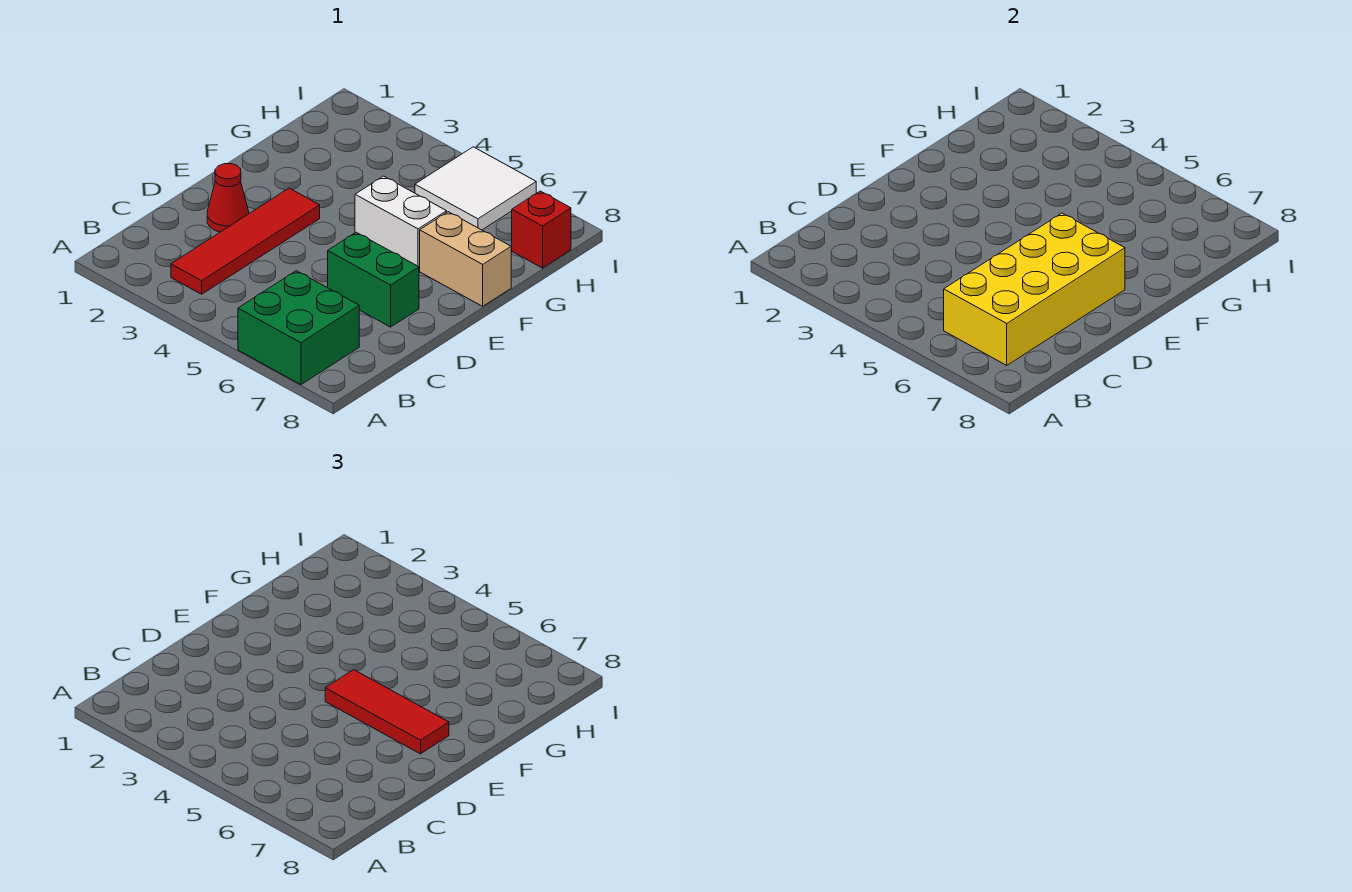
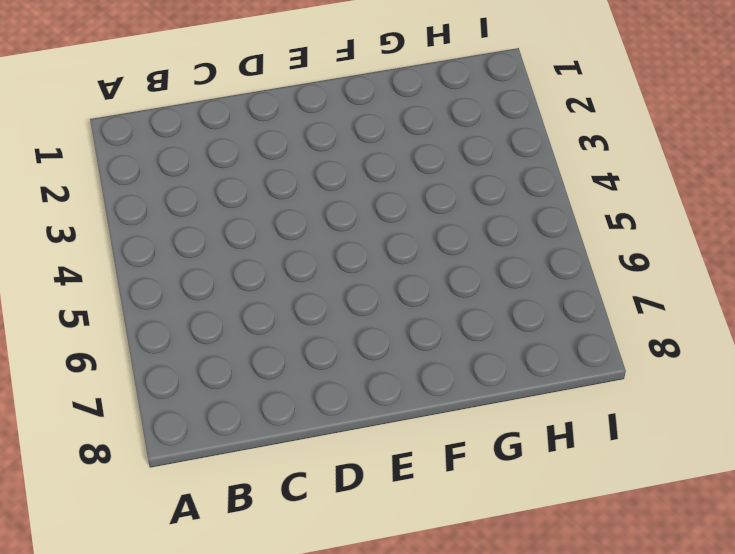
none -> green brick A6:B7 level 1
none -> red tile B3:E3 level 1

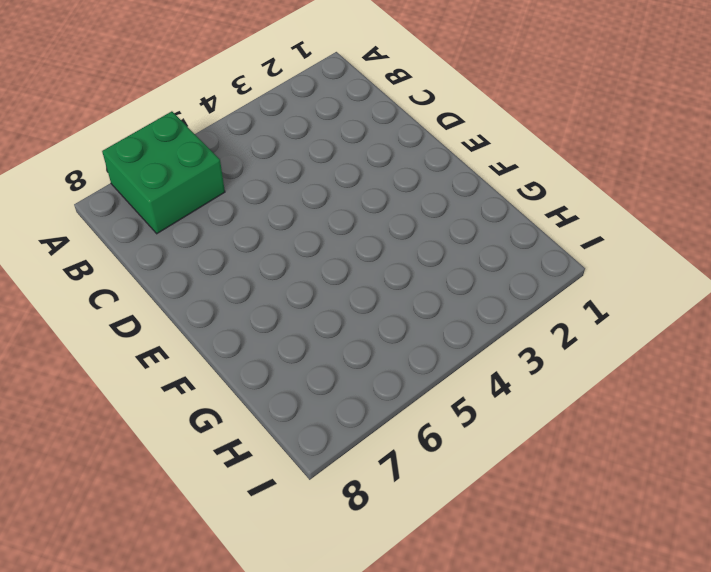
none -> red tile B3:E3 level 1
none -> red cone D2 level 1

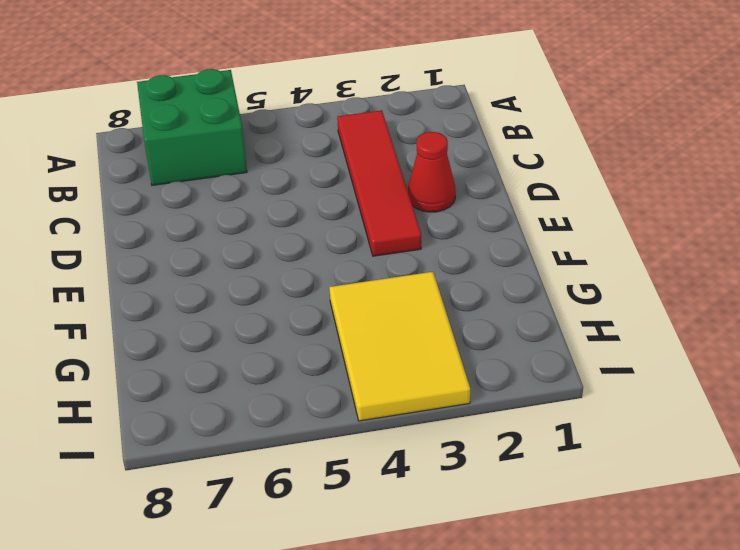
yellow tile G3:I4 level 1 -> none
none -> green brick D6:D7 level 1
none -> white brick F5:F6 level 1

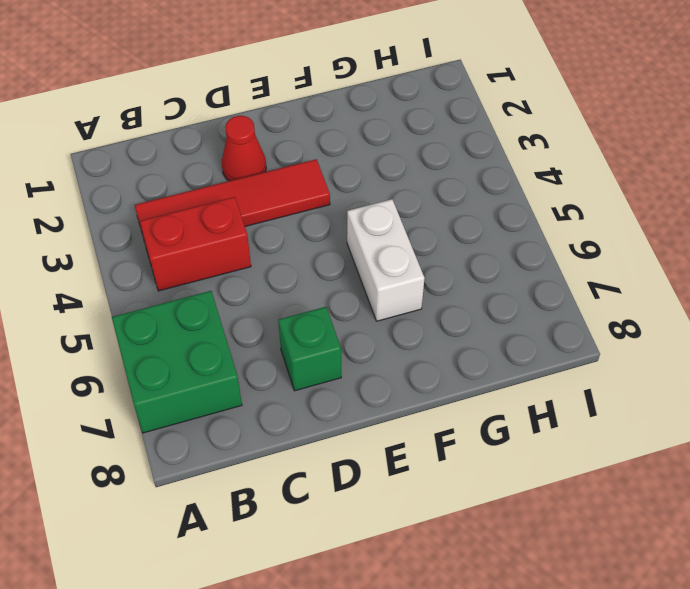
red brick B4:C4 level 1 -> none
green brick D7 level 1 -> green brick D6:D7 level 1
none -> tan brick F7:F8 level 1
none -> white tile H5:I6 level 1

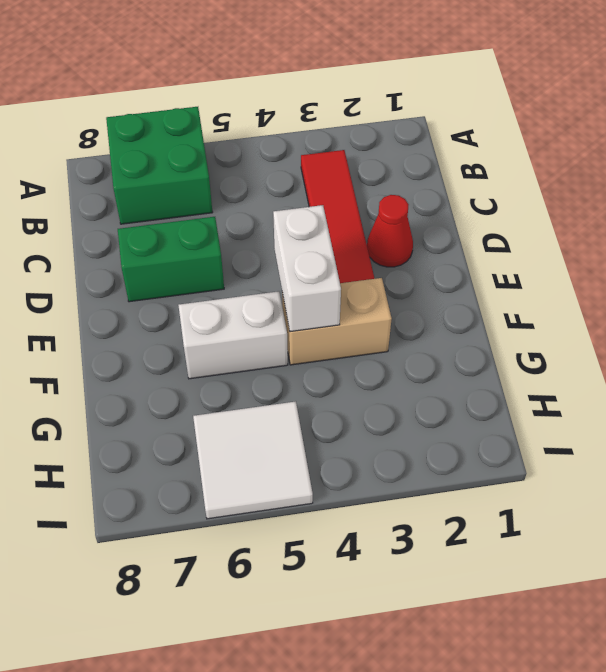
white brick E4:F4 level 2 -> none
tan brick F3:F4 level 1 -> tan brick F7:F8 level 1
none -> red brick H8 level 1
none -> yellow brick B6:E7 level 2

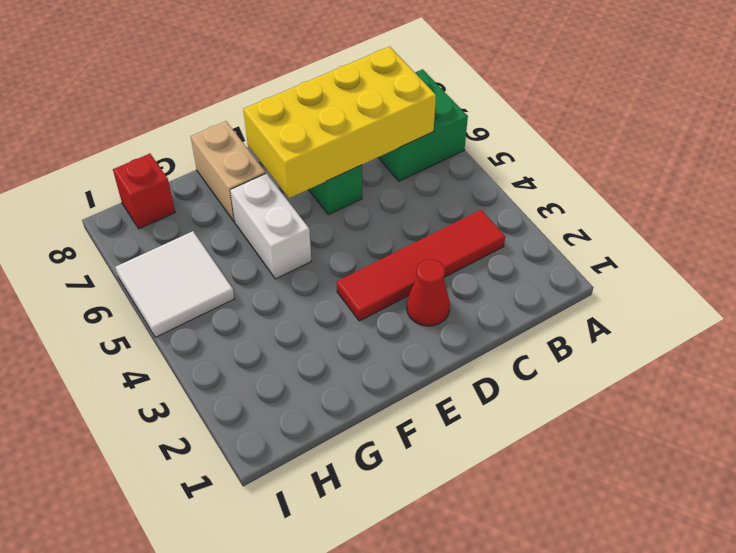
none -> red tile E5:E7 level 3

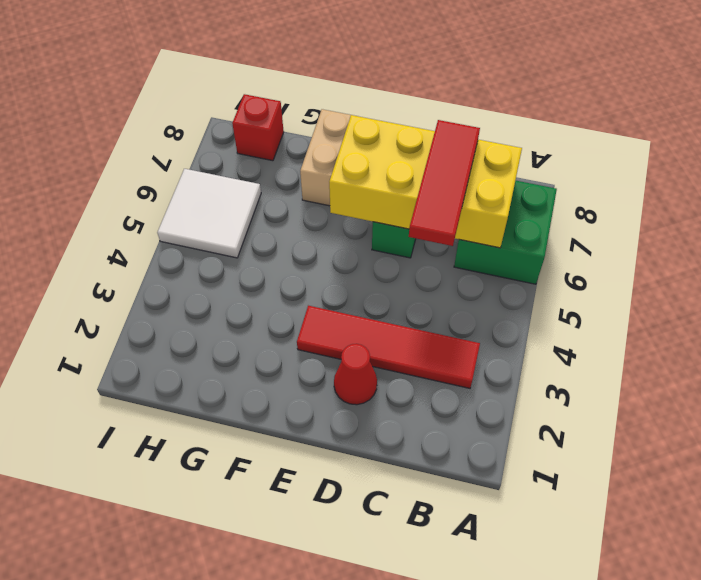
red tile C5:C7 level 3 -> red tile E5:E7 level 3
none -> white brick F5:F6 level 1

